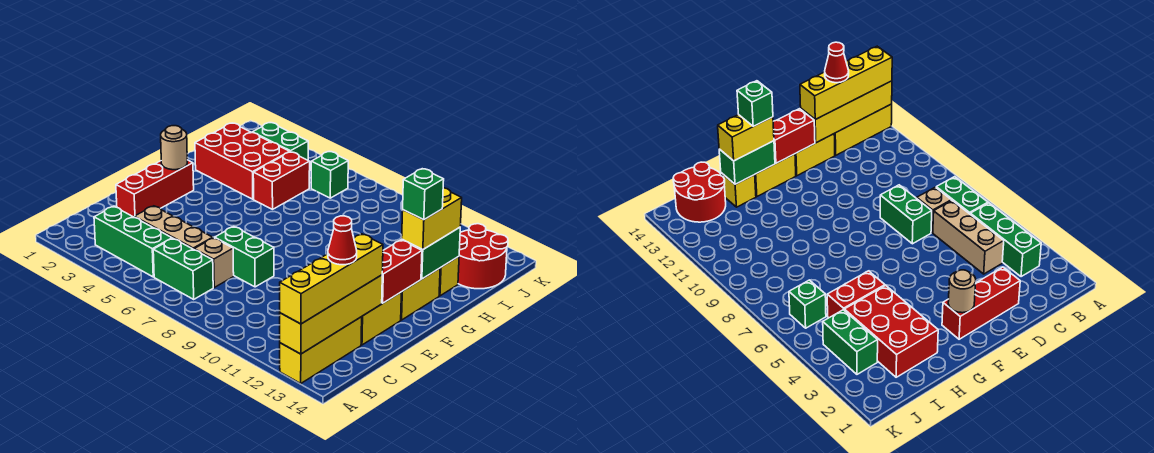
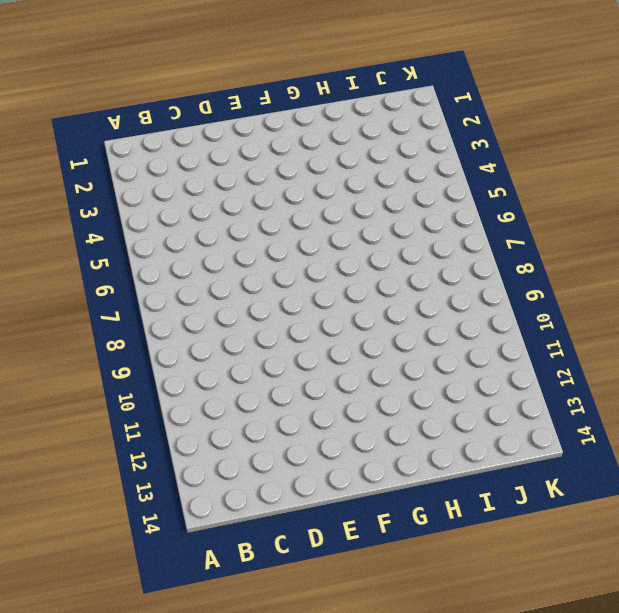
none -> yellow brick A13:C13 level 1
none -> green brick B3:B5 level 1
none -> green brick B6:B7 level 1

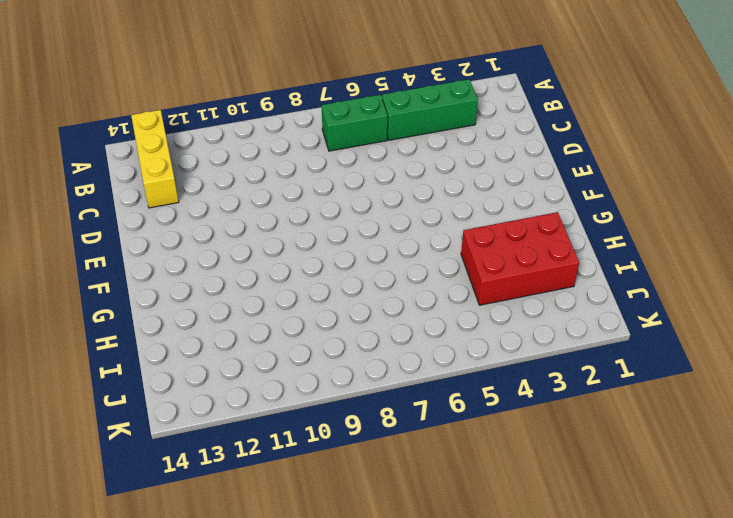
none -> tan brick C4:C6 level 1
none -> tan brick C7 level 1
none -> red brick D2:F2 level 1

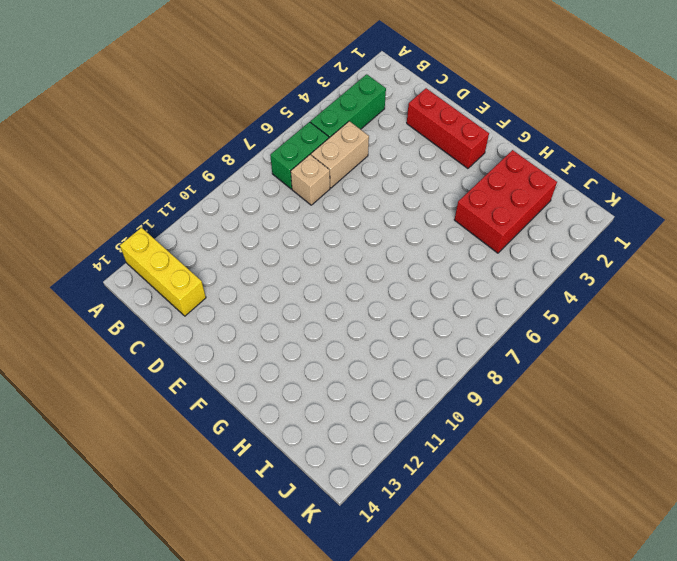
tan brick C5:C6 level 1 -> tan brick C4:C6 level 1
none -> green brick D7:D8 level 1
none -> yellow brick D13:E13 level 1
none -> yellow brick F13:G13 level 1

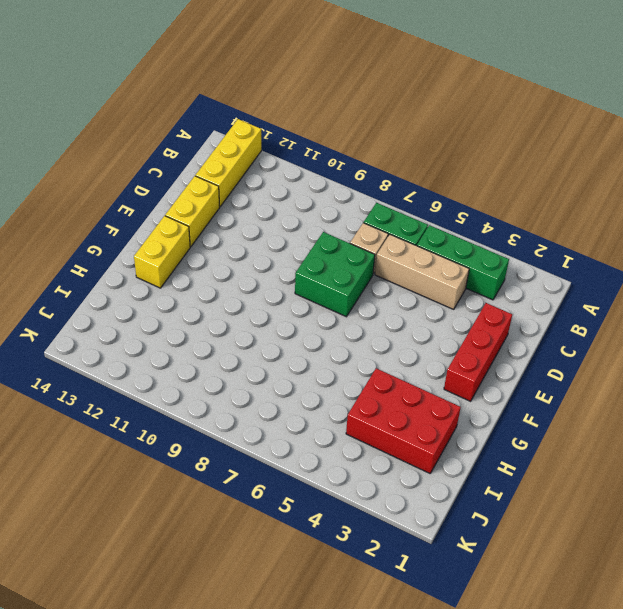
green brick D7:E8 level 1 -> green brick D7:D8 level 1
none -> red brick H5:I5 level 1
none -> yellow brick H13 level 1
none -> red round brick I13:J14 level 1

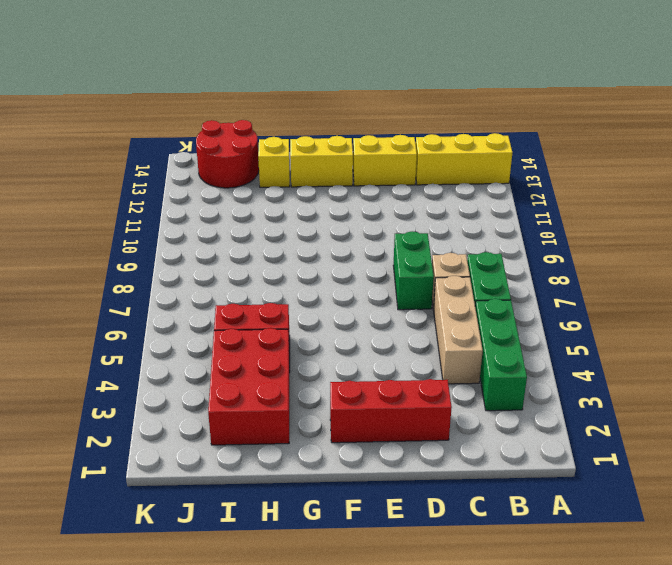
none -> green brick J3:J4 level 1
none -> green brick J6 level 1
none -> yellow brick A13:D13 level 2

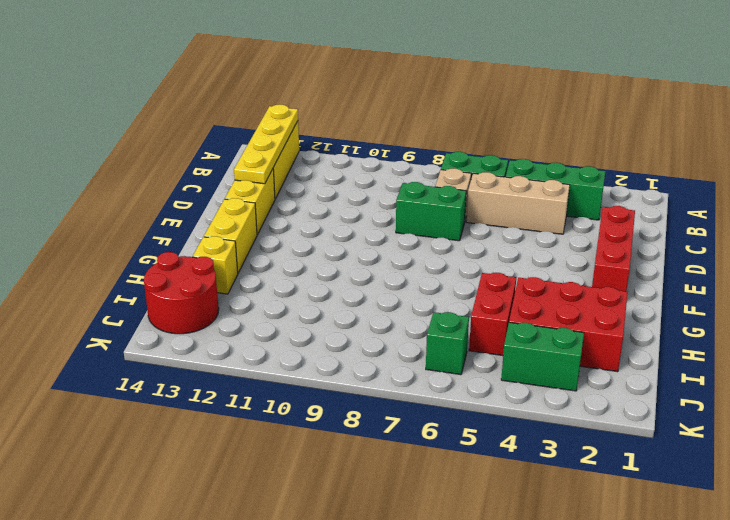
yellow plate A13:D13 level 2 -> yellow brick A13:D13 level 2
none -> red brick E13:F13 level 2
none -> tan round brick F2 level 2
none -> green brick G13:H13 level 2

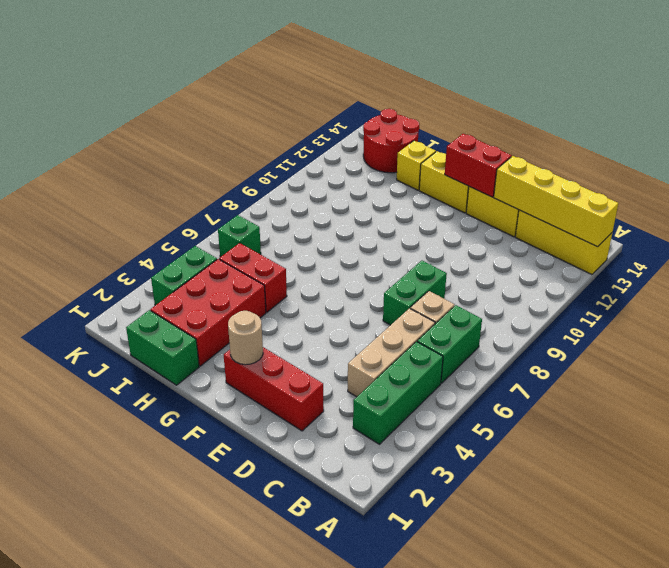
green brick H1:I1 level 1 -> green brick G13:H13 level 2
none -> yellow brick A13:D13 level 3
none -> yellow brick G13:H13 level 3
none -> red cone C13 level 4

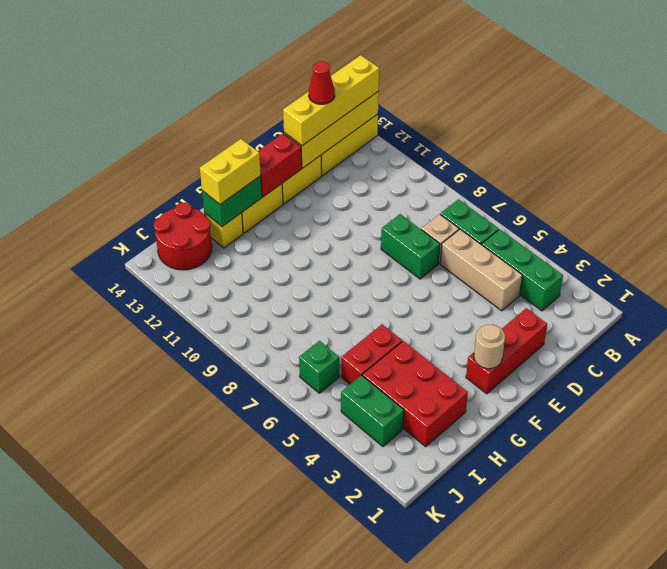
none -> green brick G13 level 4

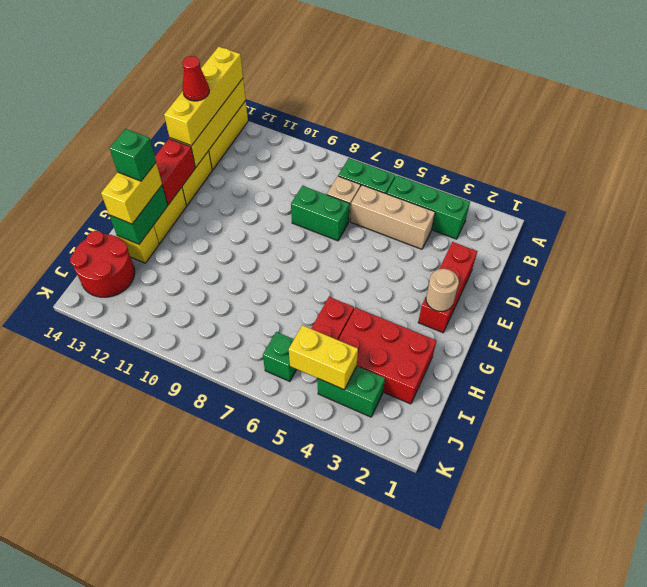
yellow brick J4:J5 level 2 -> none

